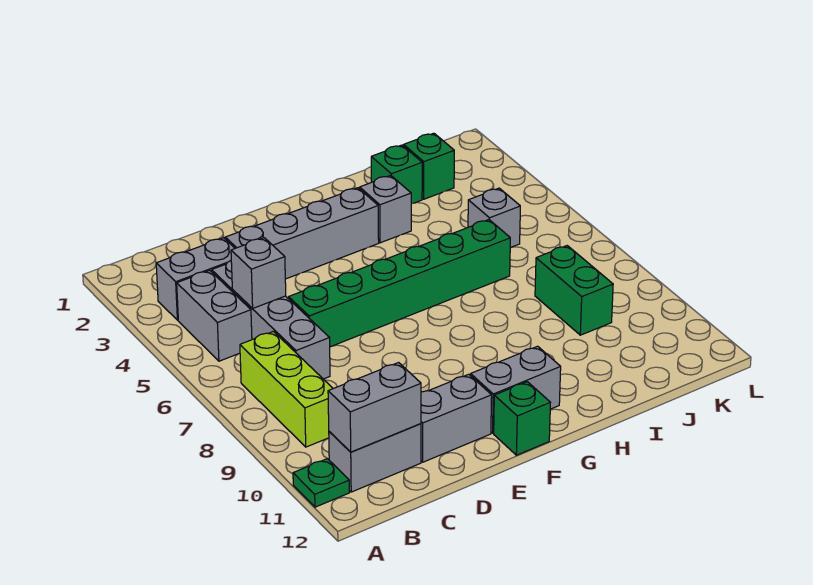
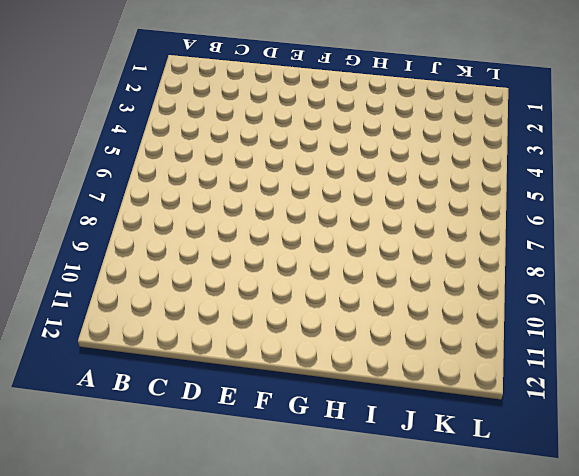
none -> green plate A11 level 1
none -> grey brick B3:C3 level 1
none -> grey brick B4:B5 level 1

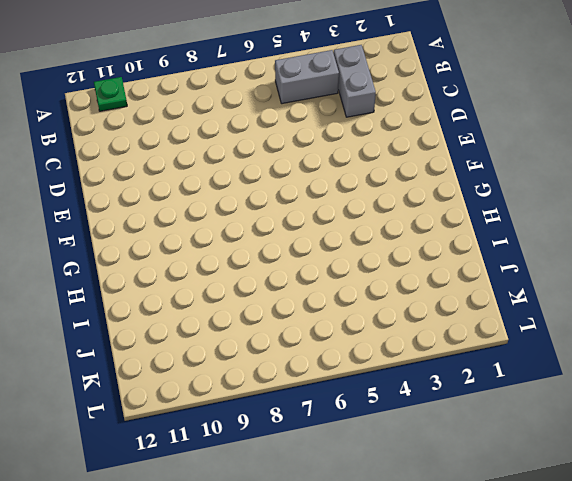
none -> lime brick B7:B9 level 1
none -> grey brick B11:C11 level 1
none -> grey brick C4:C7 level 1

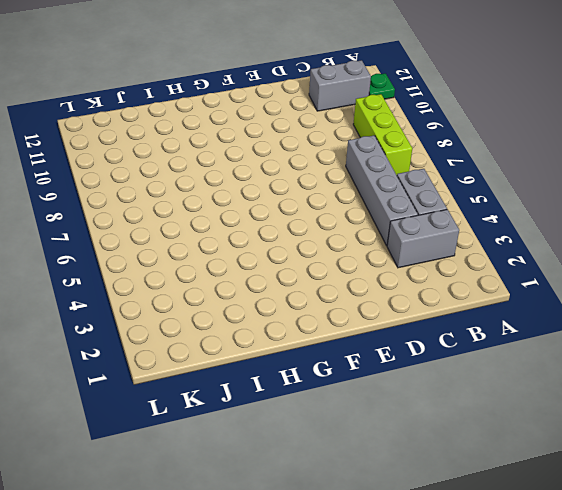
none -> grey brick D3:G3 level 1
none -> green brick D6:I6 level 1
none -> grey brick D11:E11 level 1

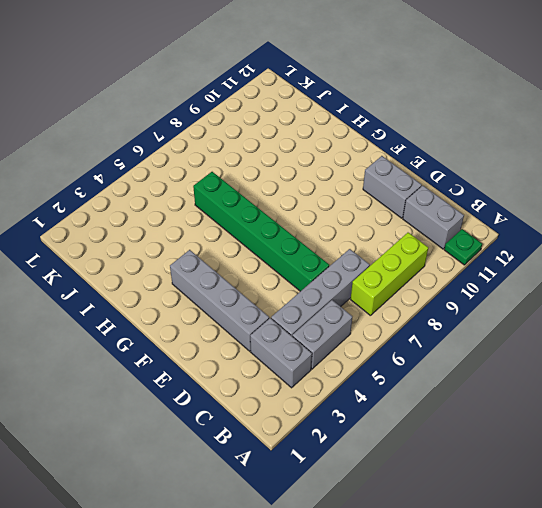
none -> grey brick F11:G11 level 1
none -> green brick F12 level 1
none -> grey brick H3 level 1

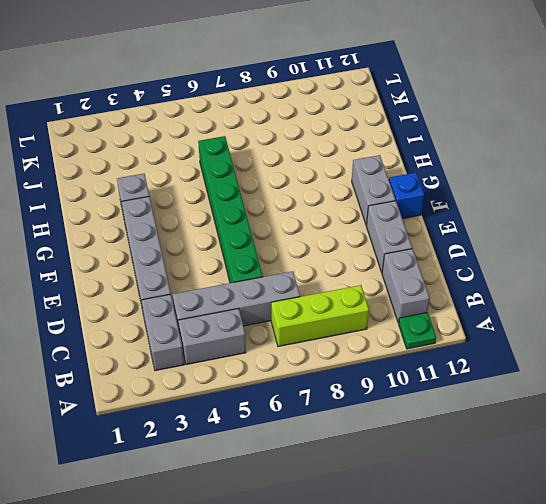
blue brick F12 level 1 -> green brick F12 level 1
none -> green brick I2 level 1
none -> green brick J2 level 1
none -> grey brick J5 level 1

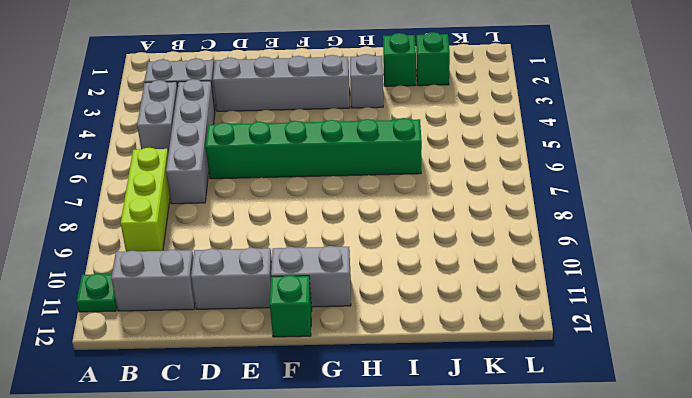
none -> grey brick J5 level 1
none -> green brick J8:J9 level 1
none -> grey brick B11:C11 level 2

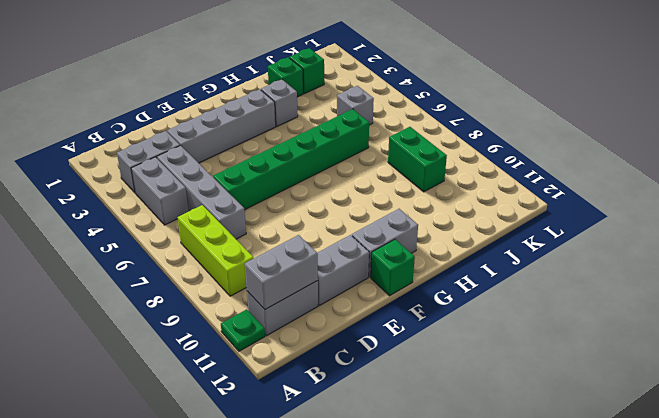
none -> grey brick C5 level 2

